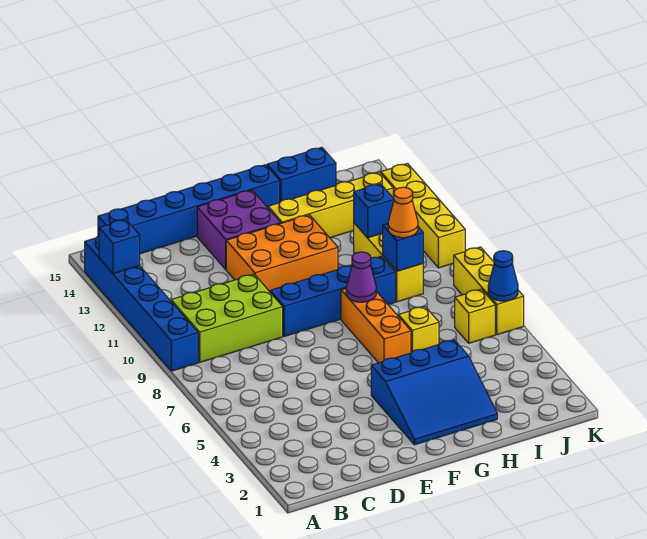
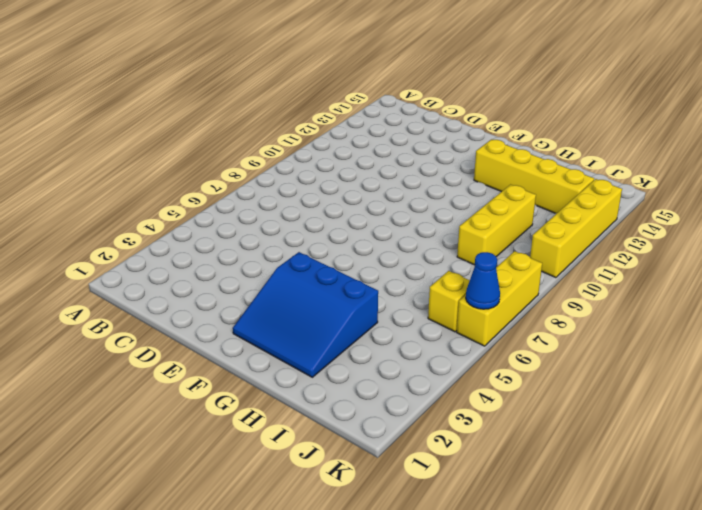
none -> blue brick A9:A14 level 1
none -> lime brick B9:D10 level 1
none -> blue brick B15:G15 level 1

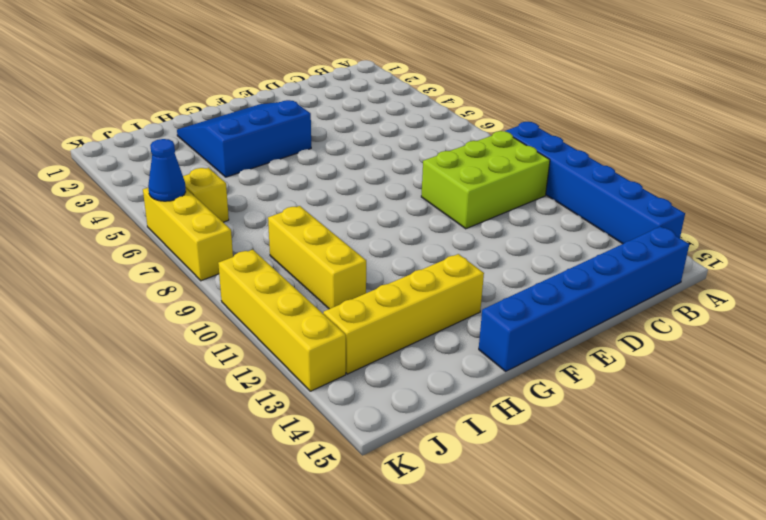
none -> blue brick E9:H9 level 1
none -> orange brick E11:G12 level 1
none -> purple brick E13:F14 level 1

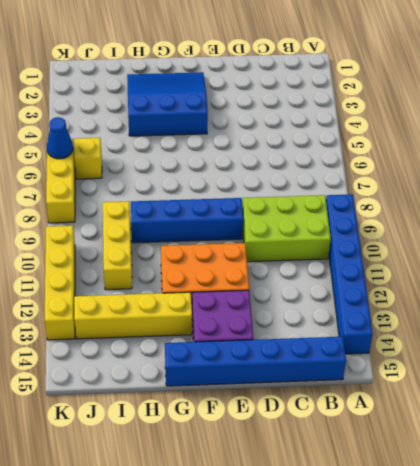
none -> orange brick G6:G8 level 1
none -> yellow brick H6 level 1
none -> blue brick H15:I15 level 1

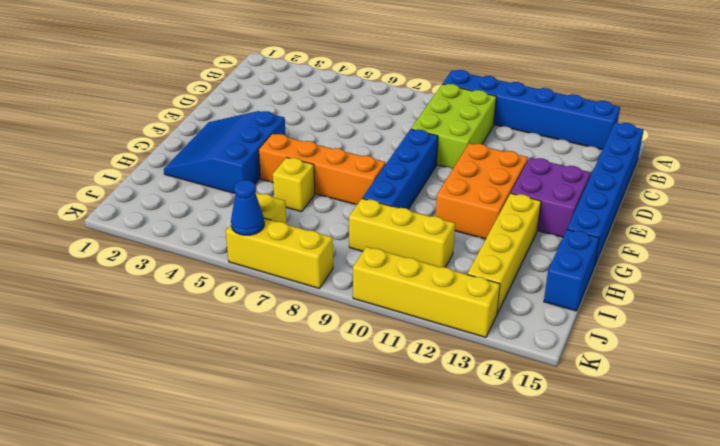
orange brick G5:G8 level 1 -> orange brick G6:G8 level 1
none -> blue brick A13 level 2
none -> purple cone G8 level 2
none -> blue brick I9 level 2

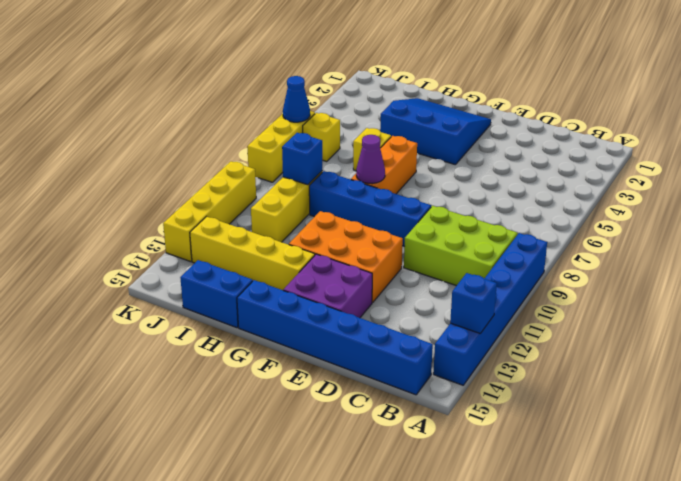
none -> blue brick I11 level 2
none -> orange cone I9 level 3

